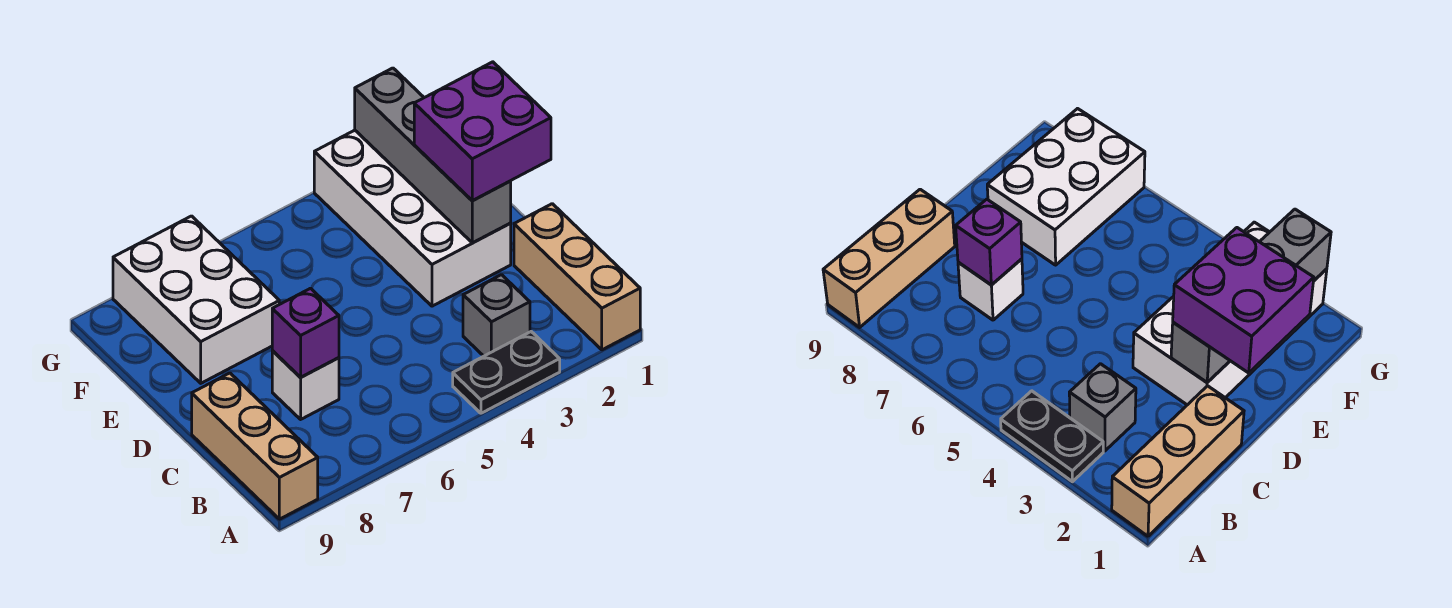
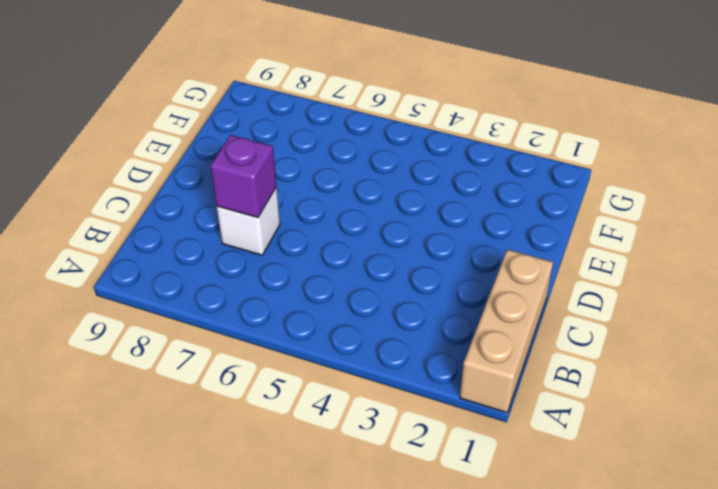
none -> black plate A3:A4 level 1
none -> tan brick A9:C9 level 1

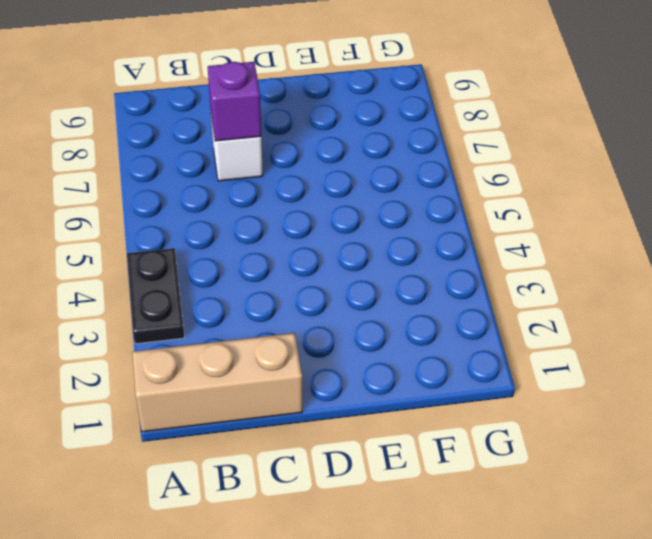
none -> tan brick A9:C9 level 1
none -> grey brick B3 level 1

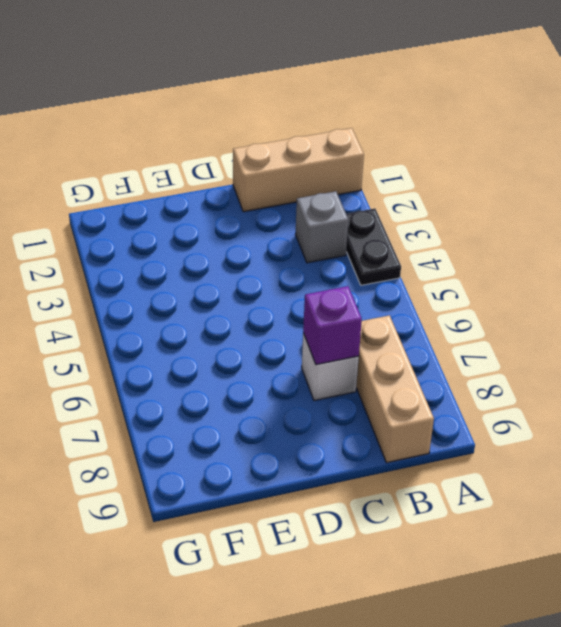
tan brick B7:B9 level 1 -> tan brick A9:C9 level 1
none -> white brick D2:G3 level 1
none -> white brick E7:G8 level 1

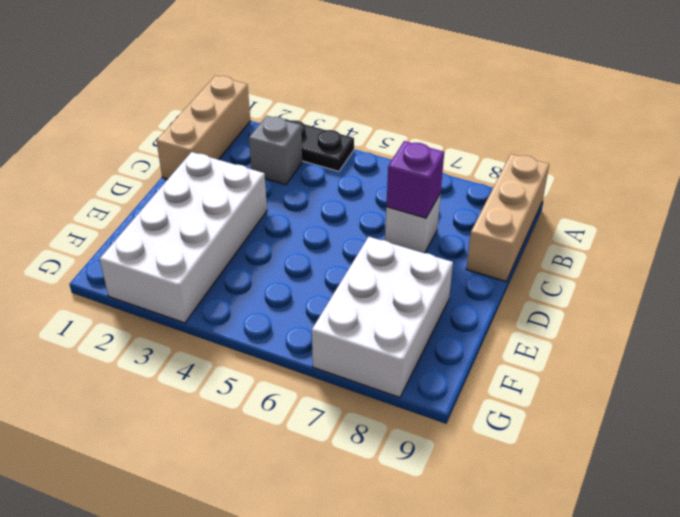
none -> grey brick D2:G2 level 2
none -> purple brick D1:E2 level 3

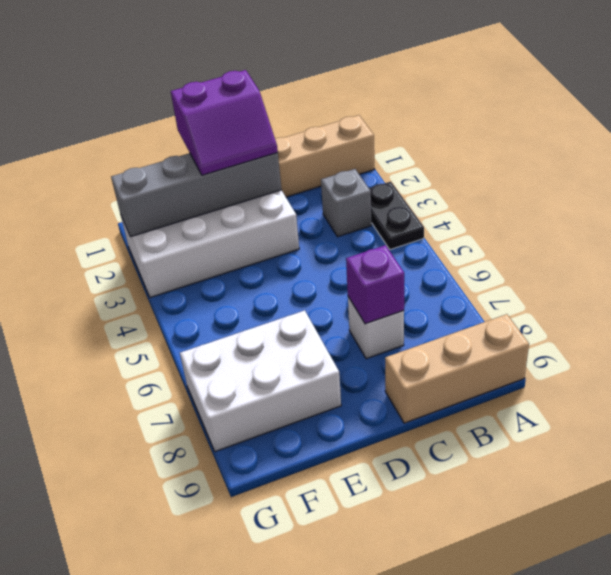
purple slope D1:E2 level 3 top 1 -> purple brick D1:E2 level 3

